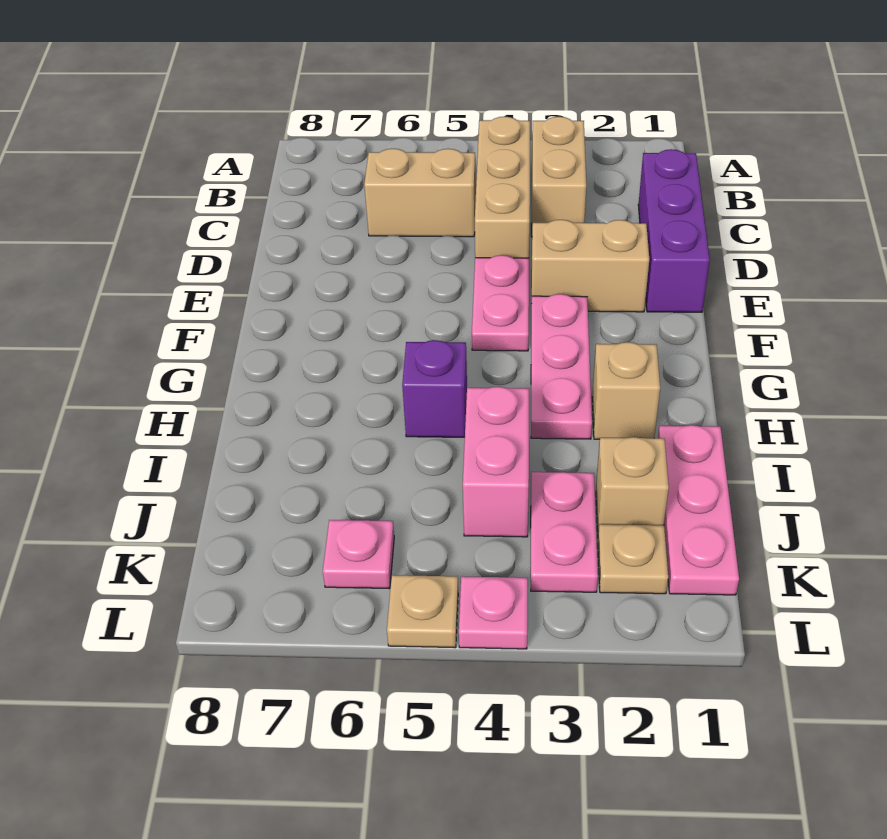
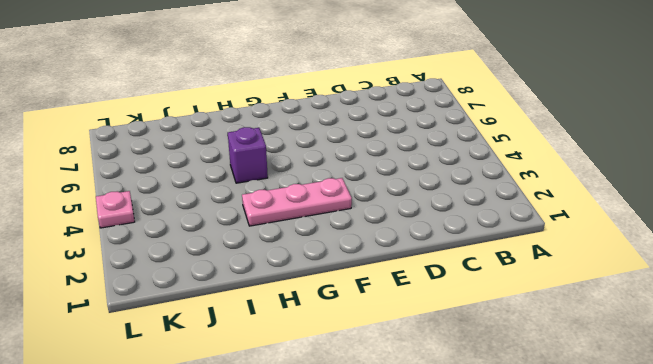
none -> tan brick B3:C3 level 1
none -> tan brick B4:D4 level 1
none -> purple brick C1:E1 level 1

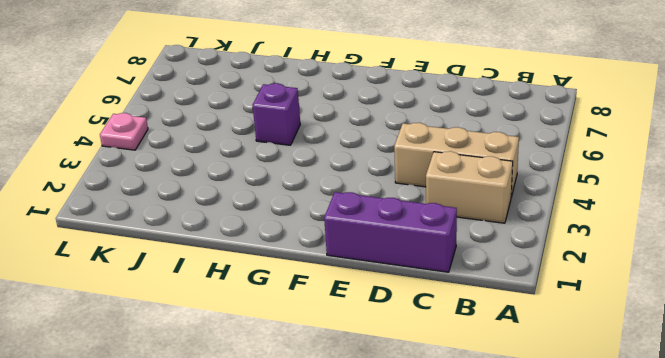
none -> tan brick C5:C6 level 1
none -> tan brick E2:E3 level 1
none -> pink plate E4:F4 level 1

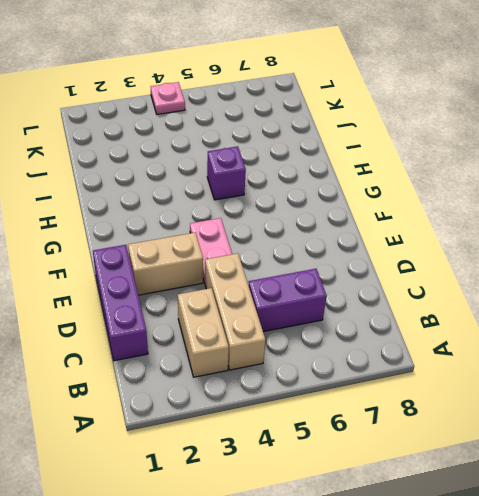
purple brick C5:C6 level 1 -> tan brick C5:C6 level 1
none -> pink plate F3:H3 level 1
none -> tan brick H2 level 1
none -> pink plate I1:K1 level 1

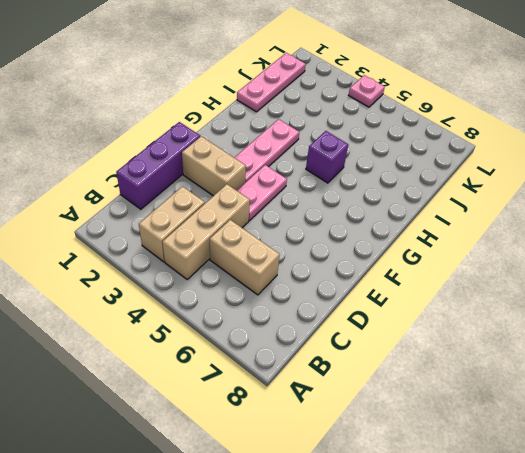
none -> tan brick H2 level 1
none -> pink brick I4:J4 level 1
none -> tan brick J2 level 1

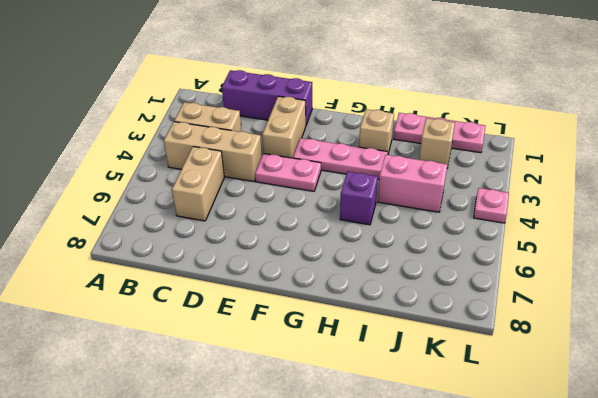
none -> pink plate J3:K3 level 1
none -> tan plate K2 level 1
none -> pink plate K6 level 1

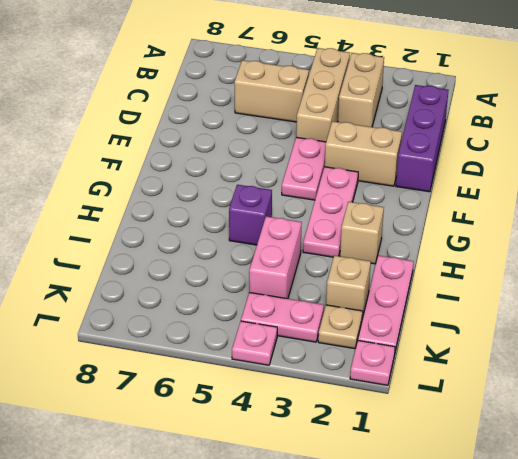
pink plate K3:K4 level 1 -> pink plate J3:K3 level 1
pink plate L1 level 1 -> pink plate K6 level 1
none -> tan plate L5 level 1

